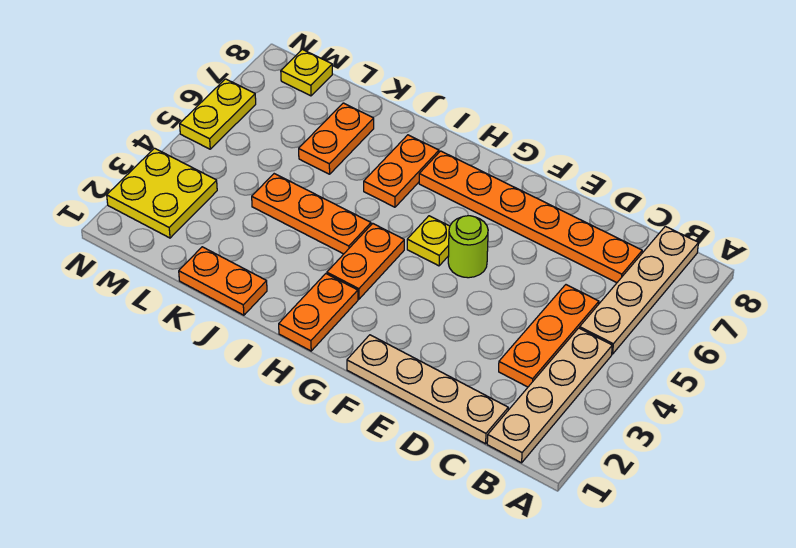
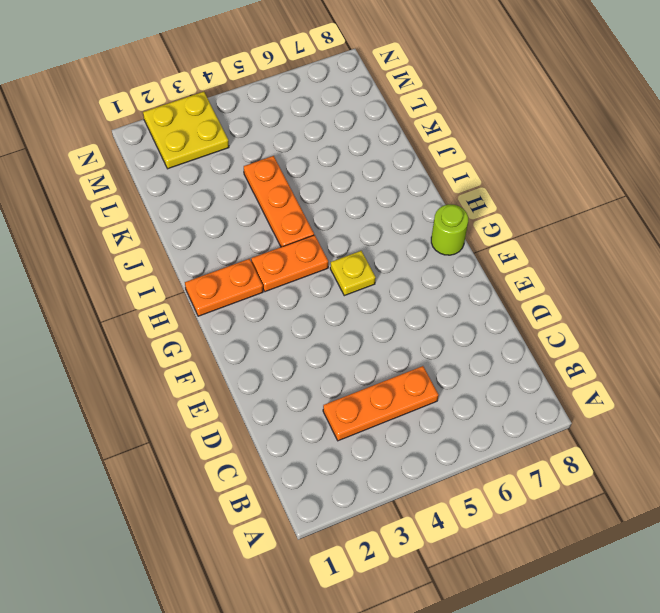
lime round brick G8 level 1 -> lime round brick F5 level 1
none -> tan plate B1:B4 level 1
none -> tan plate B5:B8 level 1
none -> tan plate C1:F1 level 1

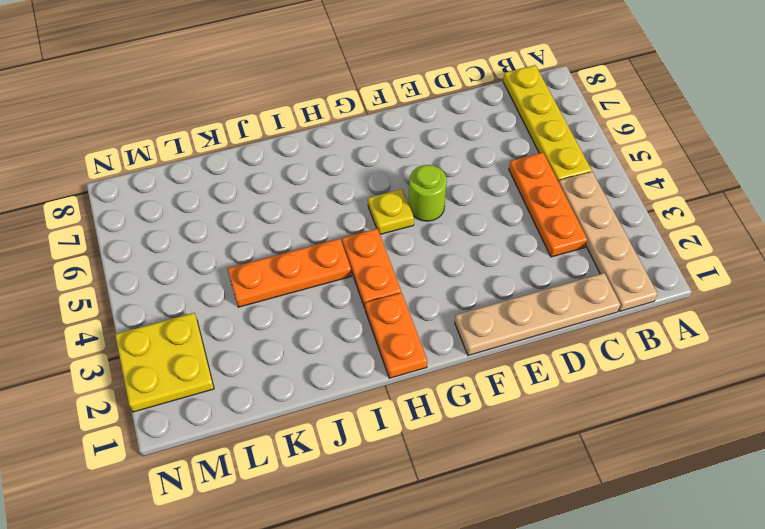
yellow plate B5:B8 level 1 -> tan plate B5:B8 level 1
none -> orange plate C7:H7 level 1
none -> orange plate I6:I7 level 1
none -> orange plate J1:K1 level 1

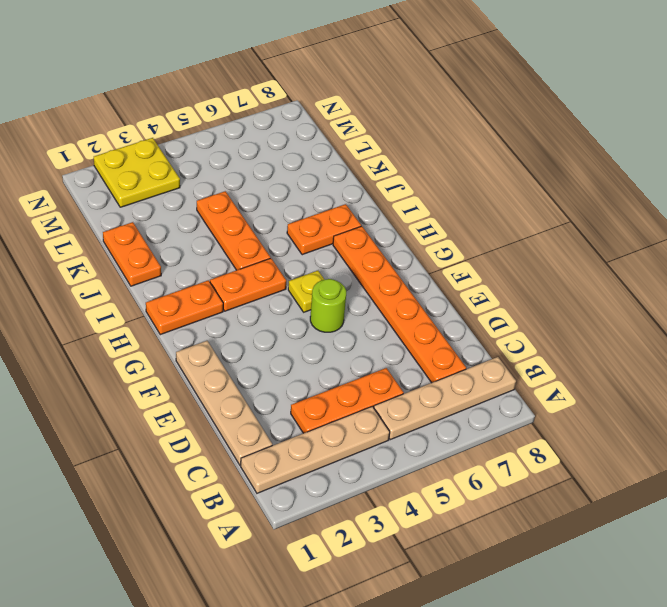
none -> orange plate K6:K7 level 1
none -> yellow plate M8 level 1
none -> yellow plate N5:N6 level 1

